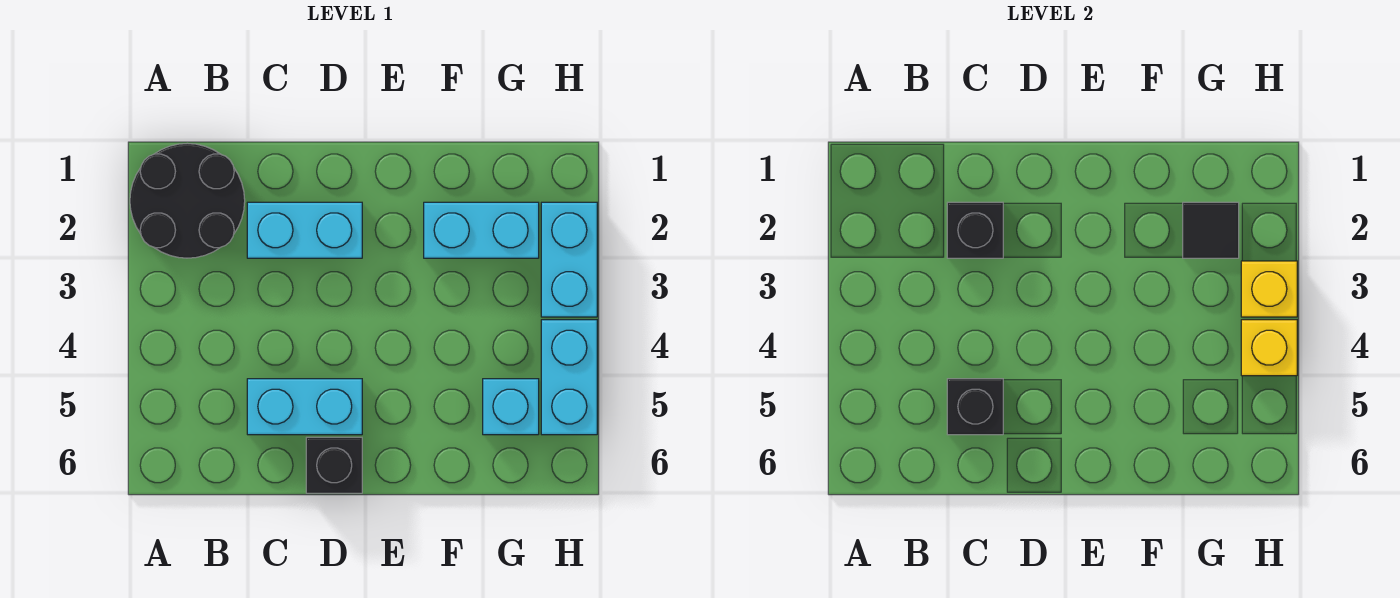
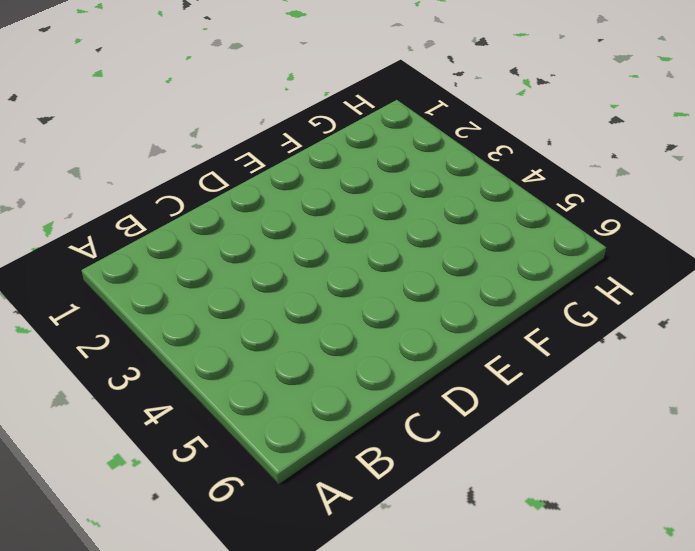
none -> black round brick A1:B2 level 1
none -> cyan brick C2:D2 level 1
none -> cyan brick C5:D5 level 1

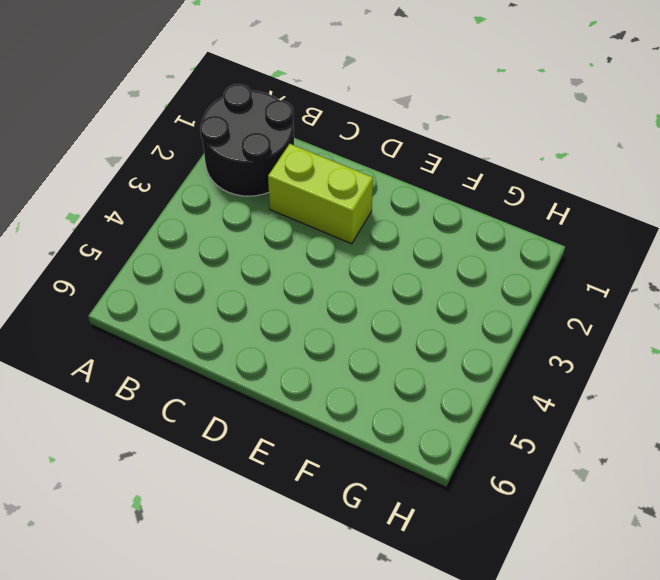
lime brick C2:D2 level 1 -> cyan brick C2:D2 level 1
none -> cyan brick C5:D5 level 1
none -> black brick D6 level 1
none -> cyan brick F2:G2 level 1

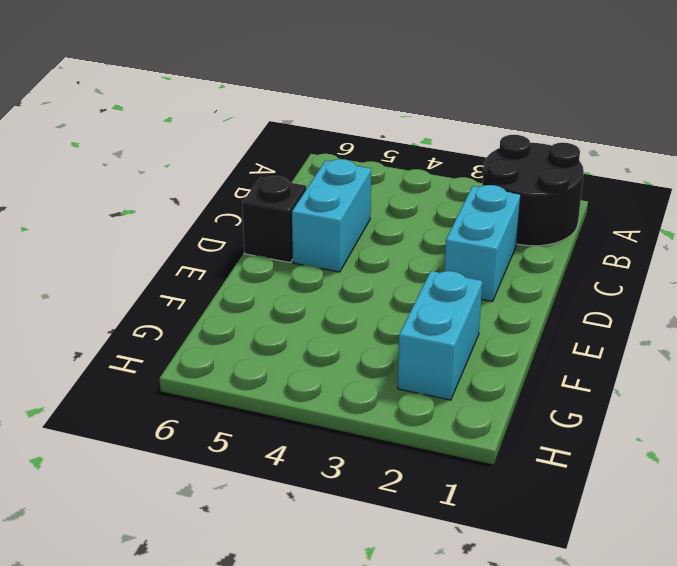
none -> cyan brick G5 level 1
none -> cyan brick H2:H3 level 1
none -> cyan brick H4:H5 level 1

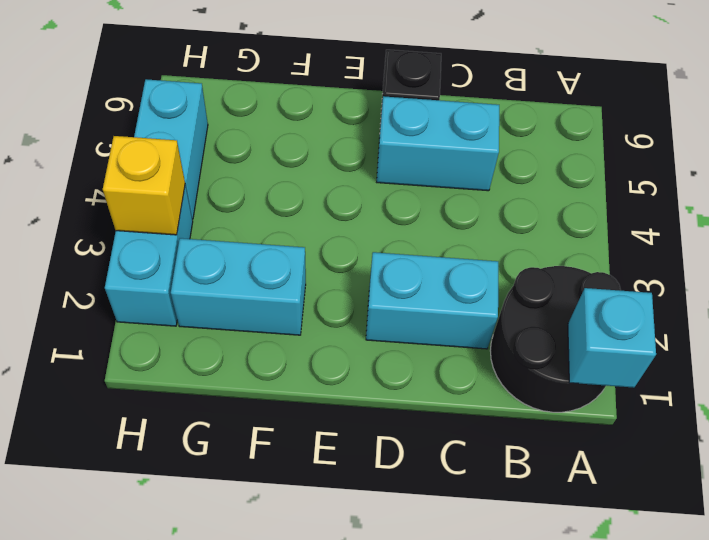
cyan brick A1 level 2 -> cyan brick G5 level 1
none -> black brick C2 level 2
none -> black brick C5 level 2
none -> black tile G2 level 2

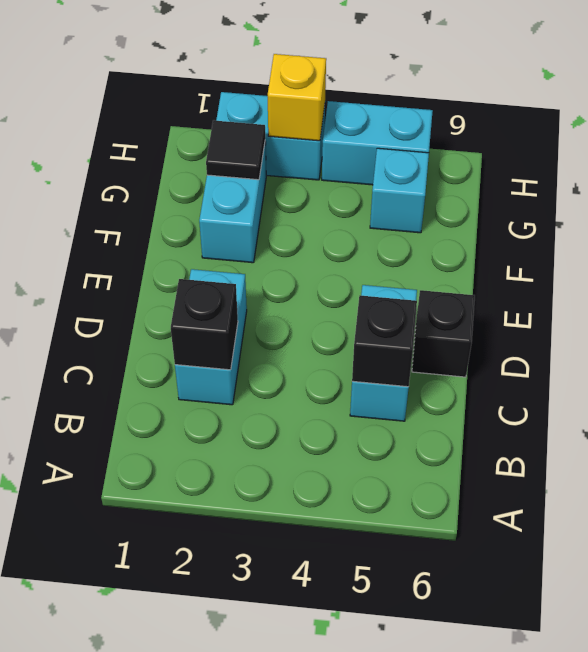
none -> black round brick A1:B2 level 1
none -> yellow brick H4 level 2

